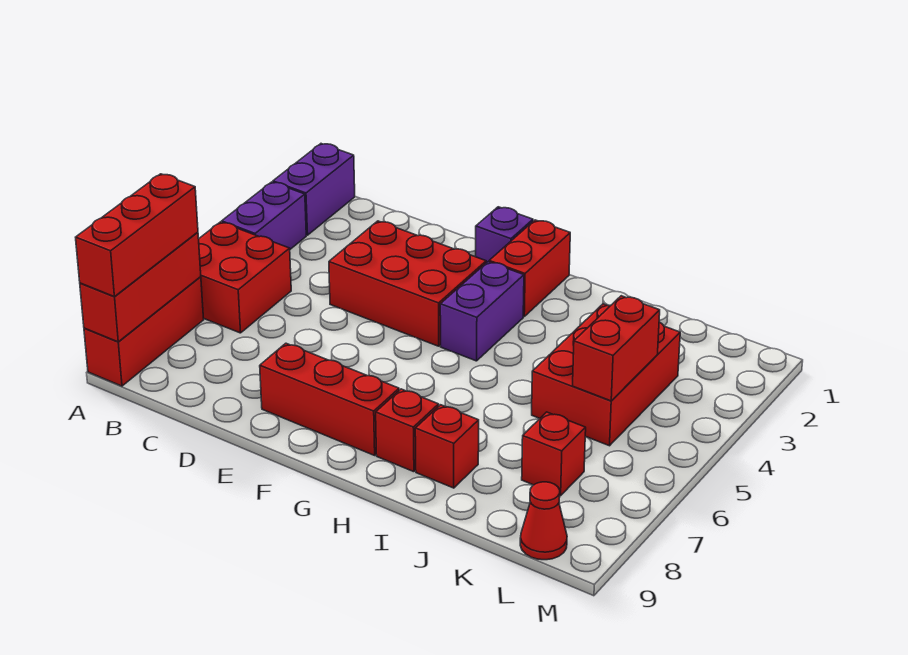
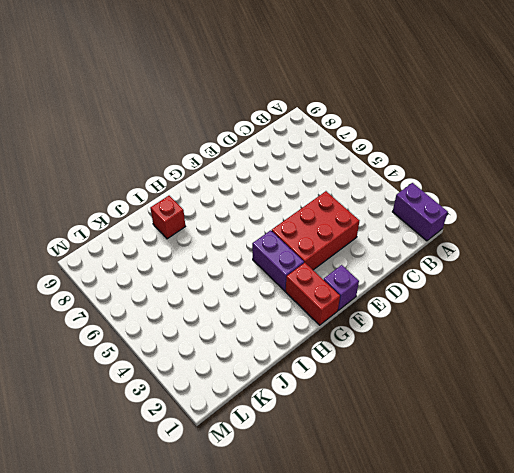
none -> purple brick A3:A4 level 1
none -> red brick A5:B6 level 1
none -> red brick A7:A9 level 1

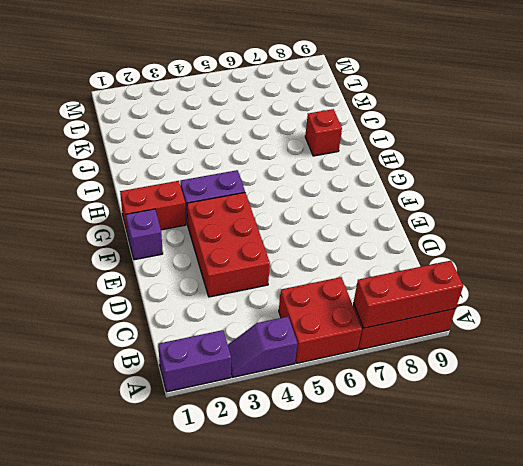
purple slope A3:A4 level 1 top 4 -> purple brick A3:A4 level 1
none -> red brick E8:G8 level 1
none -> red brick H8 level 1
none -> red brick J3:K5 level 1

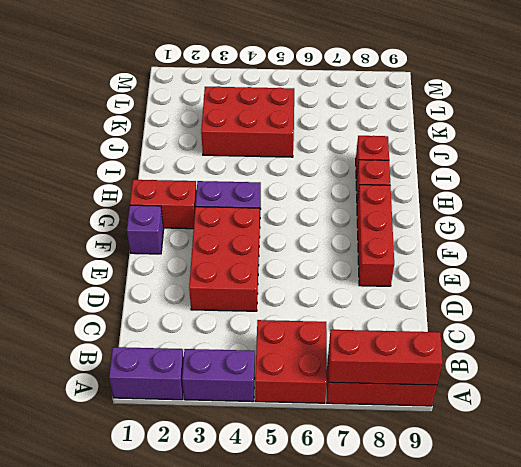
none -> red brick K7 level 1
none -> red cone L9 level 1
none -> red brick K4:K5 level 2

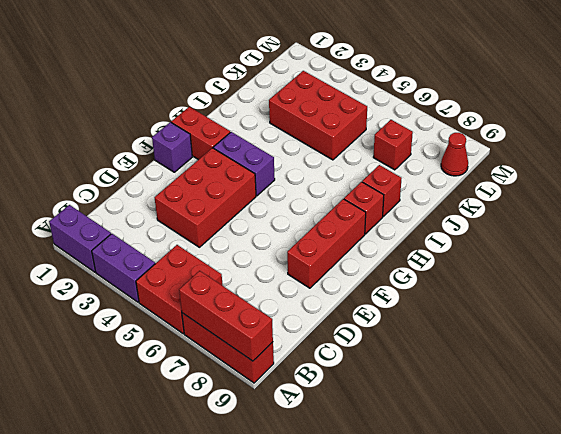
none -> red brick K4:K5 level 2
none -> red brick A7:A9 level 3

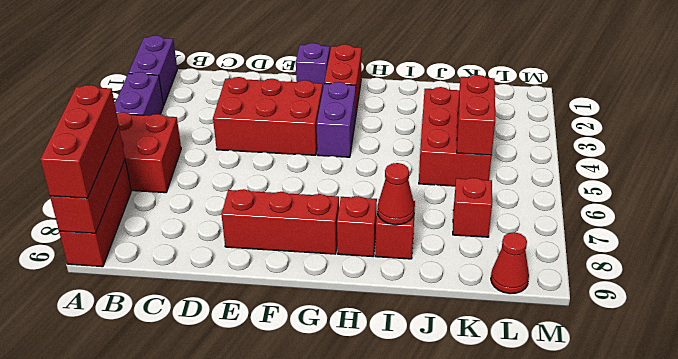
red cone I8 level 2 -> none

